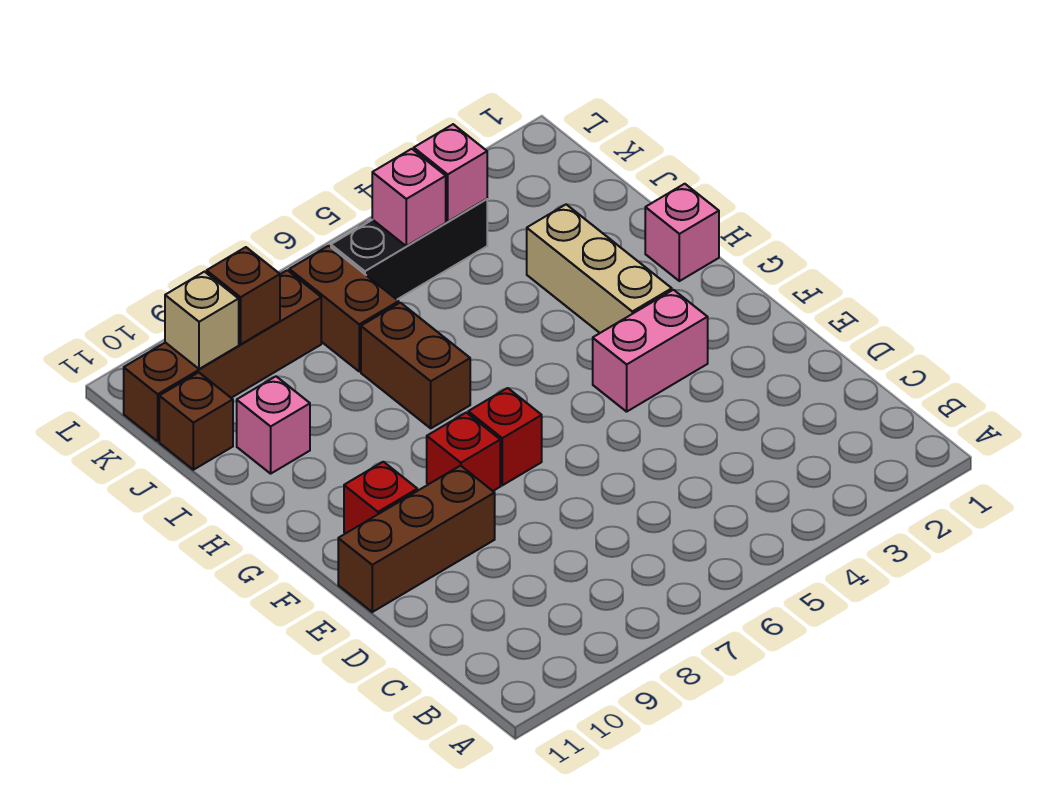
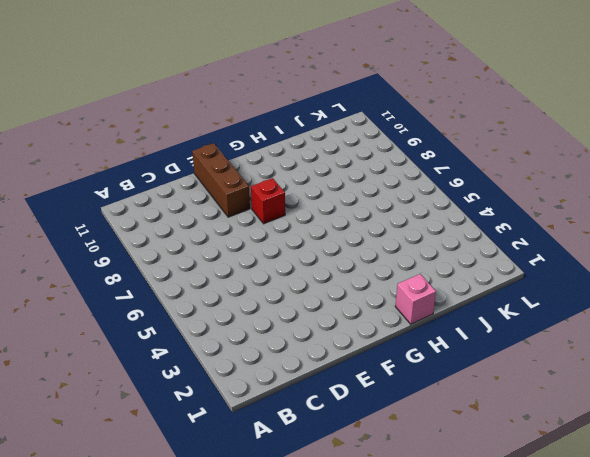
none -> pink brick F3:F4 level 1
none -> red brick F7 level 1
none -> red brick F10 level 1

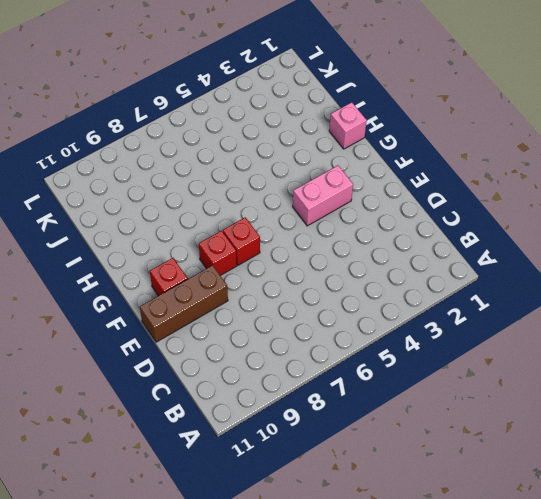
none -> tan brick G3:I3 level 1
none -> brown brick H7:I7 level 1
none -> pink brick I10 level 1

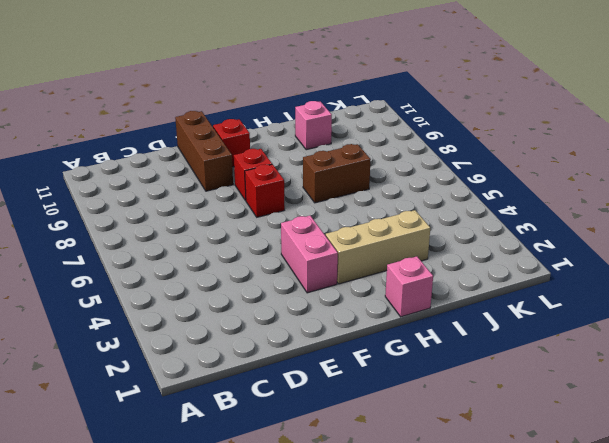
none -> brown brick J7:K7 level 1
none -> brown brick J11 level 1
none -> black brick K4:K6 level 1

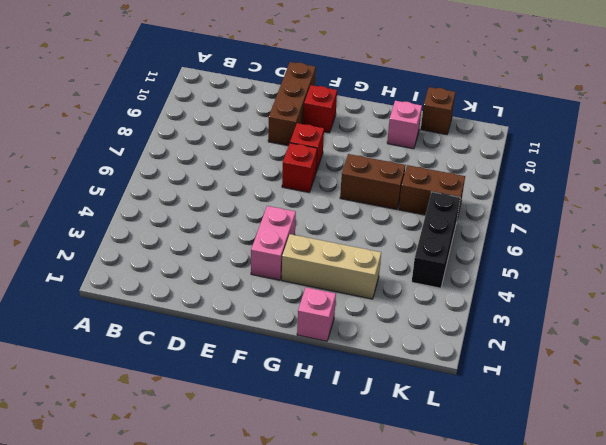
none -> brown brick K8:K11 level 1
none -> pink brick K4 level 2
none -> pink brick K5 level 2

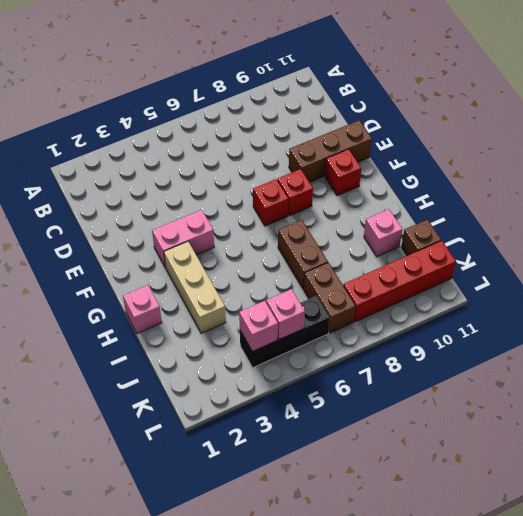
red brick K8:K11 level 1 -> brown brick K8:K11 level 1
none -> brown brick K9 level 2
none -> tan brick K10 level 2

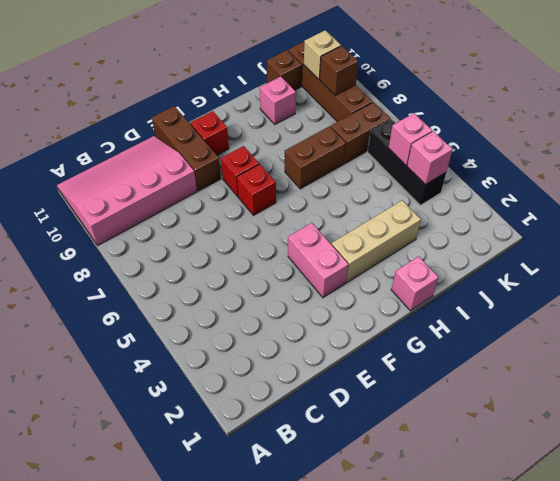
pink slope A9:D11 level 1 top 9 -> none

